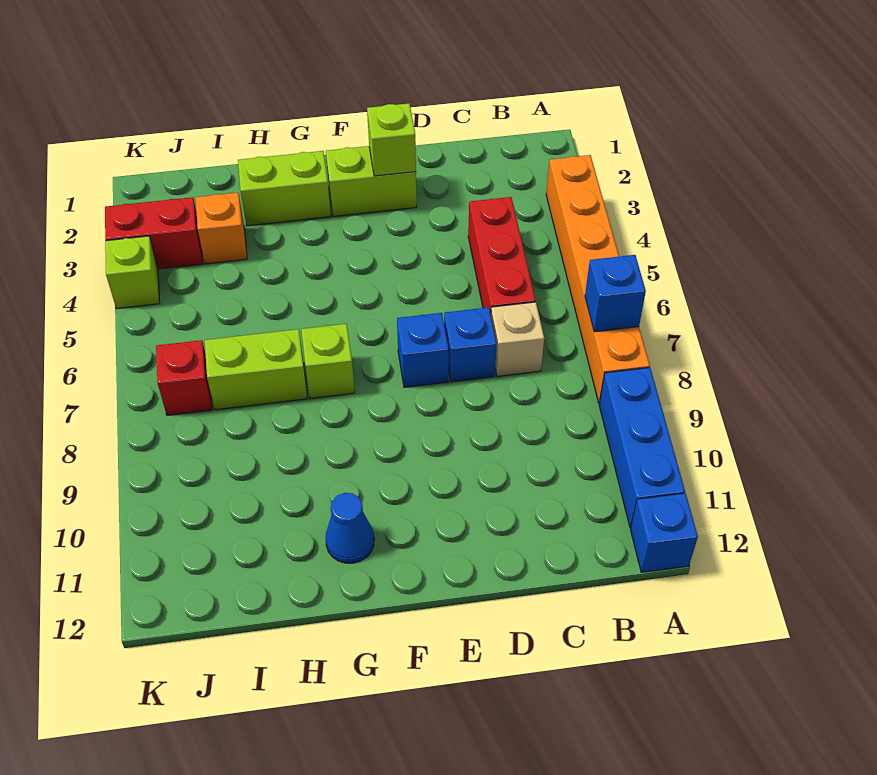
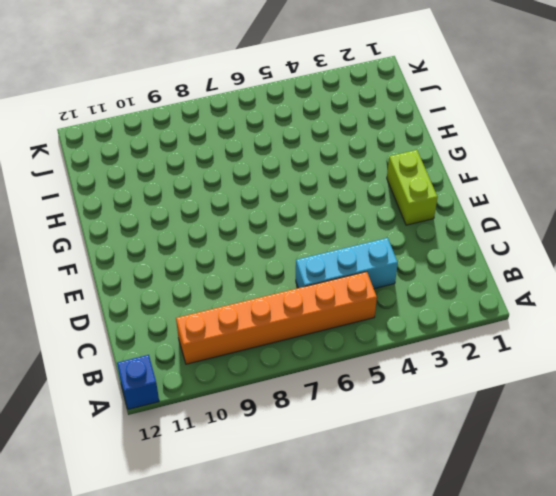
orange brick B5:B10 level 1 -> orange brick A3:A8 level 1
cyan brick C4:C6 level 1 -> red brick C4:C6 level 1
none -> blue brick A9:A11 level 1
none -> tan brick C7 level 1
none -> blue brick D7 level 1

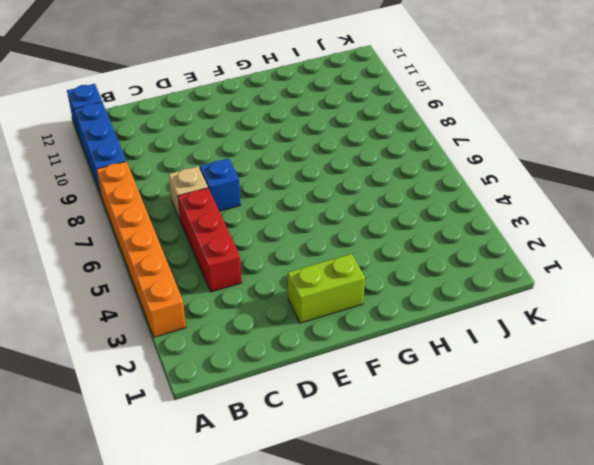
none -> blue brick E7 level 1
none -> lime brick G2:H2 level 1
none -> lime brick G7 level 1

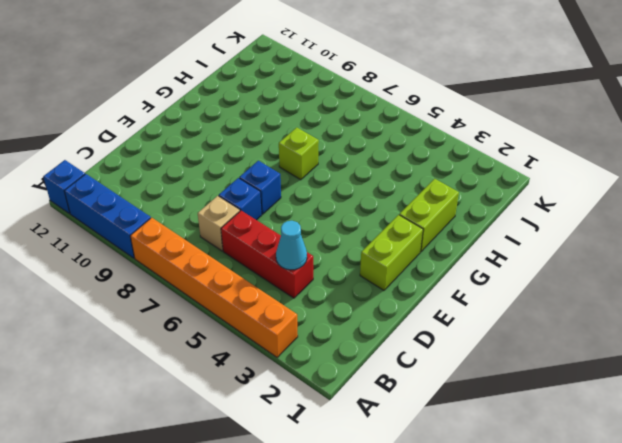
cyan cone C4 level 2 -> none
none -> blue cone G11 level 1
none -> lime brick H7:I7 level 1
none -> orange brick I3 level 1

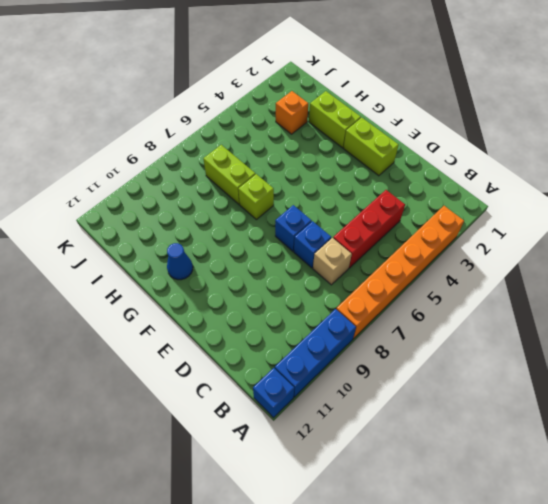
none -> red brick J3:K3 level 1
none -> red brick J7 level 1
none -> lime brick K4 level 1

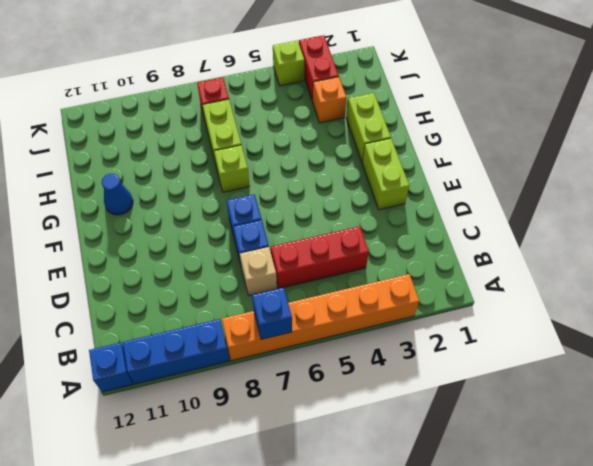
none -> lime brick E2 level 2

